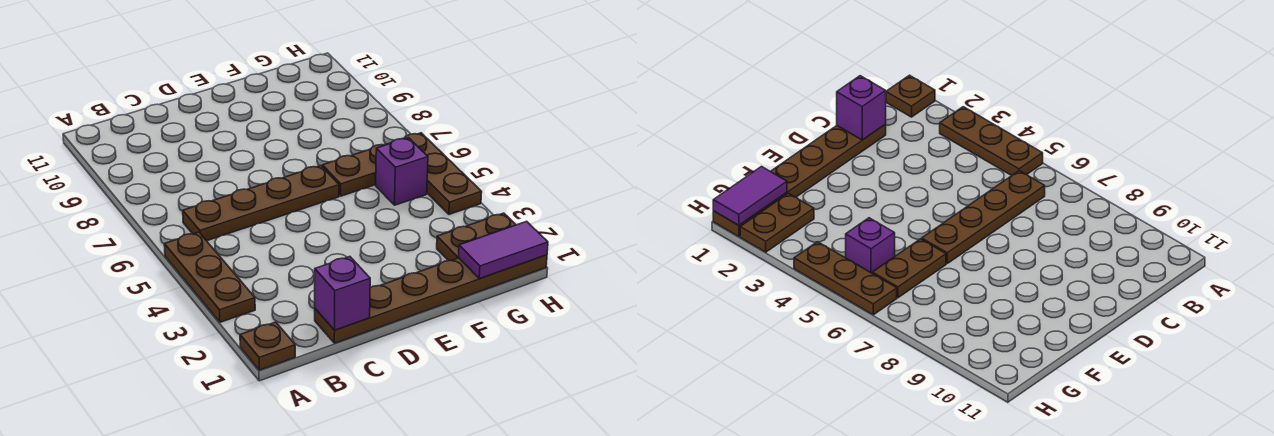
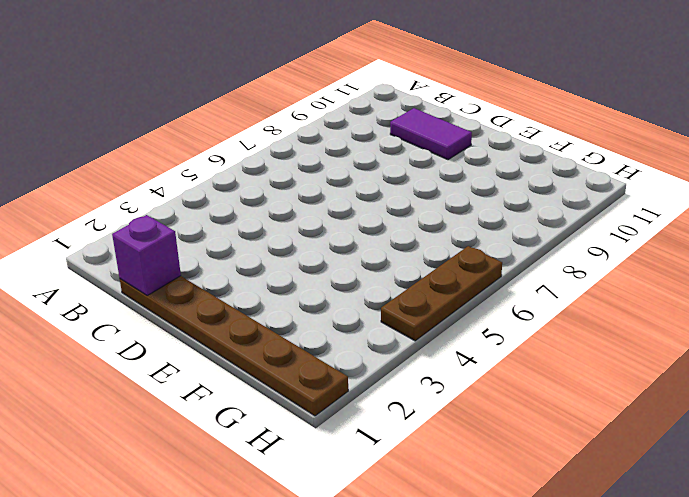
purple tile C10:D10 level 1 -> purple tile G1:H1 level 2
none -> brown plate A1 level 1
none -> brown plate A3:A5 level 1

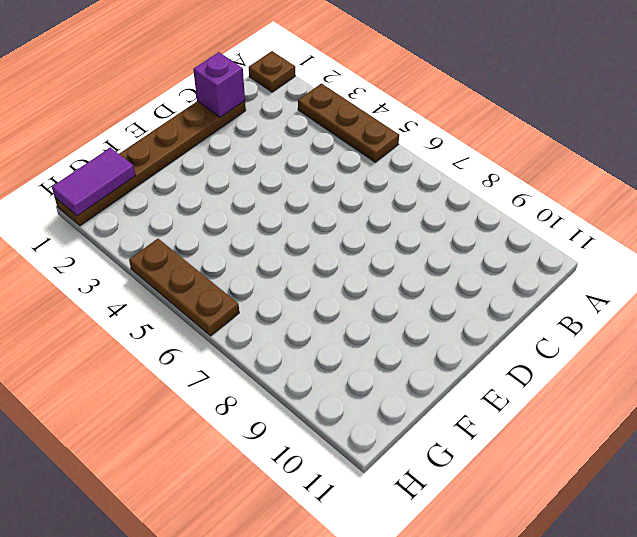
none -> brown plate B6:E6 level 1
none -> brown plate F6:G6 level 1

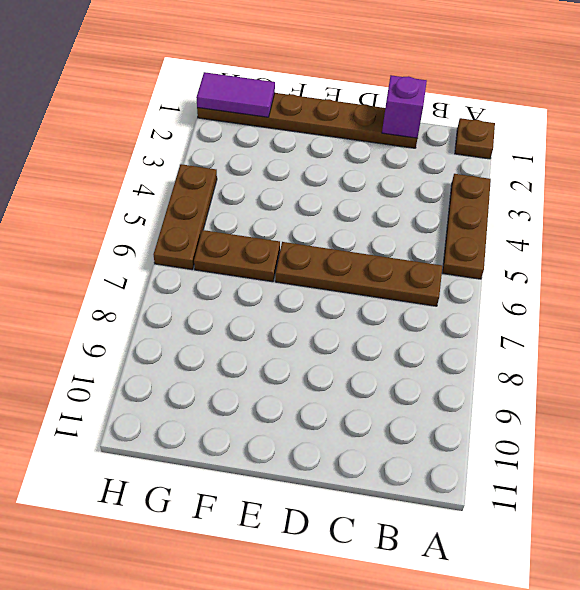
none -> brown plate G2:H2 level 1
none -> purple brick G5 level 1

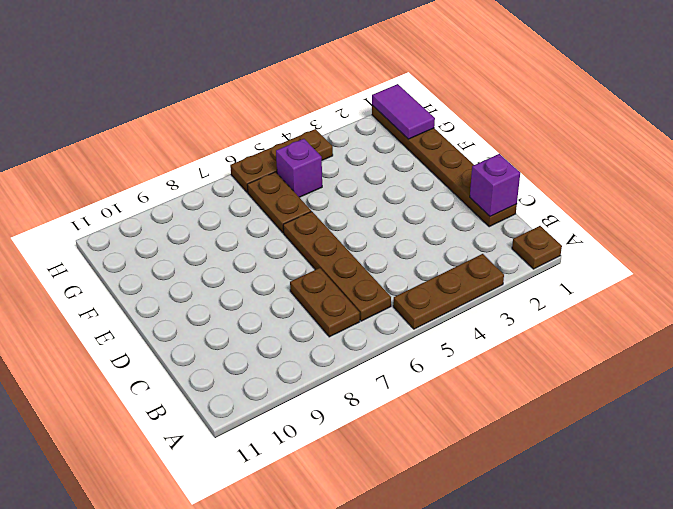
brown plate B7:C7 level 1 -> brown plate G2:H2 level 1

